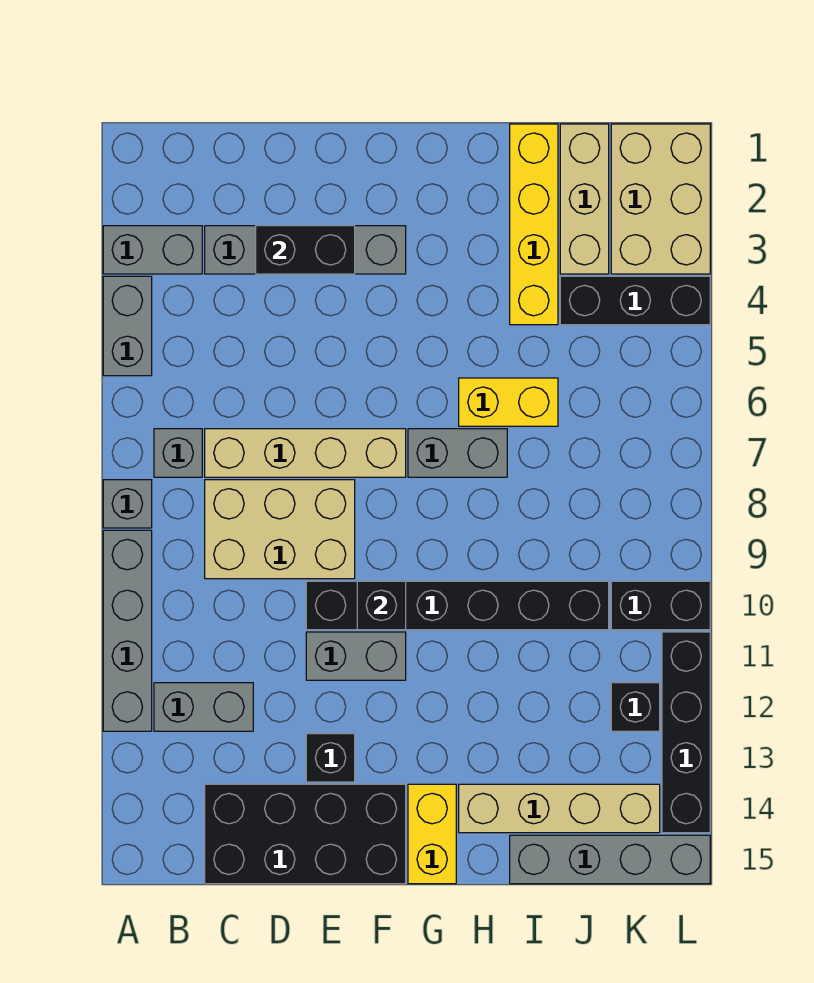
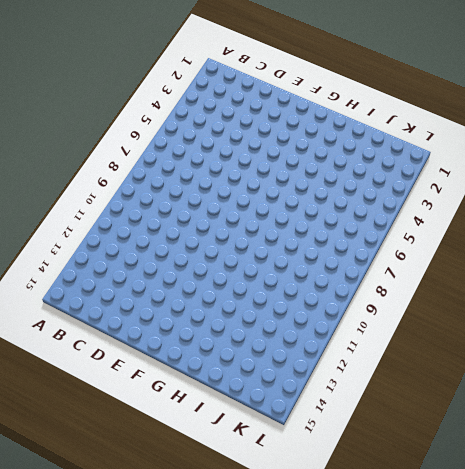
none -> grey brick A3:B3 level 1
none -> grey brick A4:A5 level 1
none -> grey brick A8 level 1

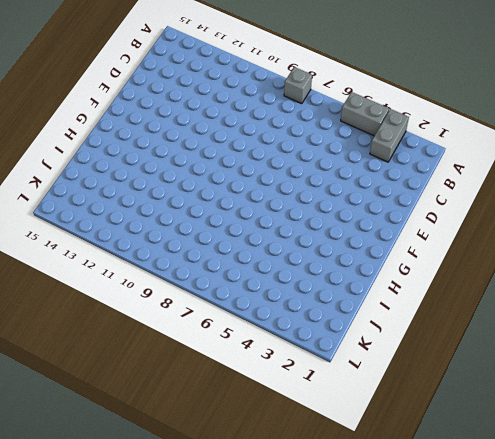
none -> grey brick A9:A12 level 1
none -> grey brick B7 level 1
none -> grey brick B12:C12 level 1

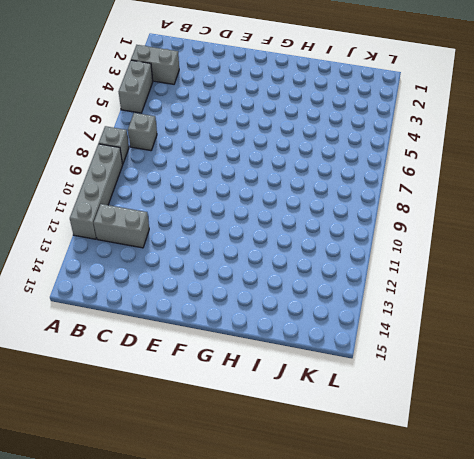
none -> grey brick C3:F3 level 1
none -> tan brick C7:F7 level 1
none -> tan brick C8:E9 level 1

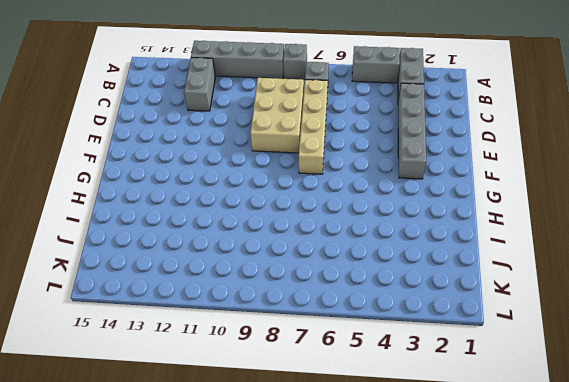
none -> black brick C14:F15 level 1
none -> black brick E10:J10 level 1
none -> grey brick E11:F11 level 1

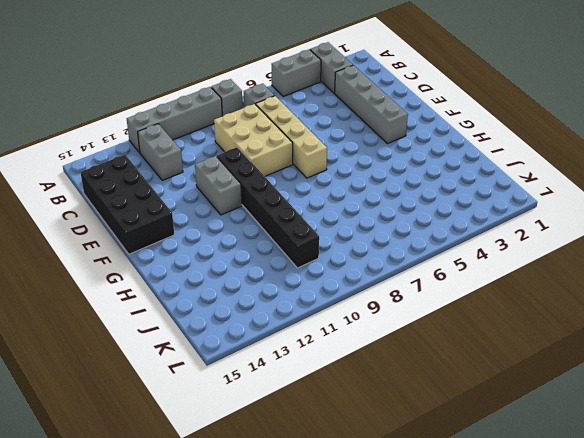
none -> black brick E13 level 1
none -> grey brick G7:H7 level 1
none -> yellow brick G14:G15 level 1

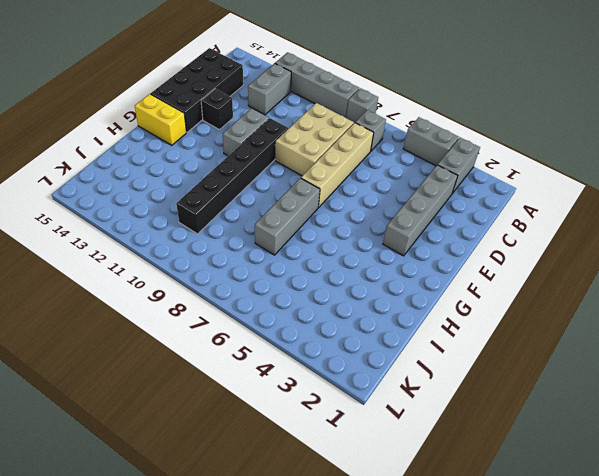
grey brick G7:I7 level 1 -> grey brick G7:H7 level 1
none -> yellow brick H6:I6 level 1
none -> tan brick H14:K14 level 1
none -> yellow brick I1:I4 level 1

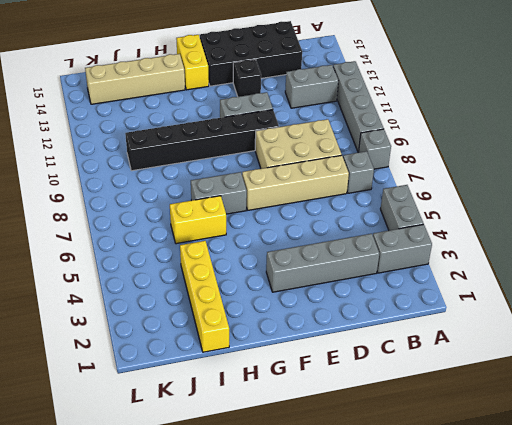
none -> grey brick I15:L15 level 1
none -> tan brick J1:J3 level 1
none -> black brick J4:L4 level 1

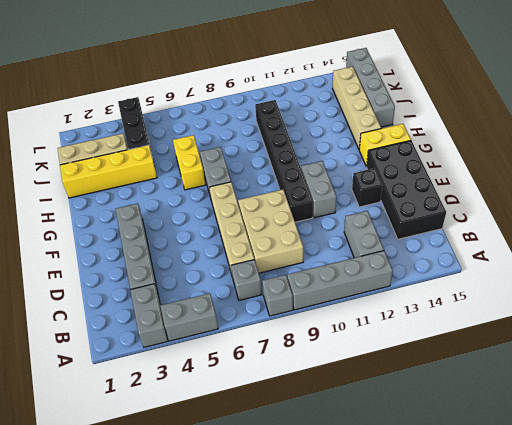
none -> tan brick K1:L3 level 1
none -> black brick K10:L10 level 1
none -> black brick K12 level 1

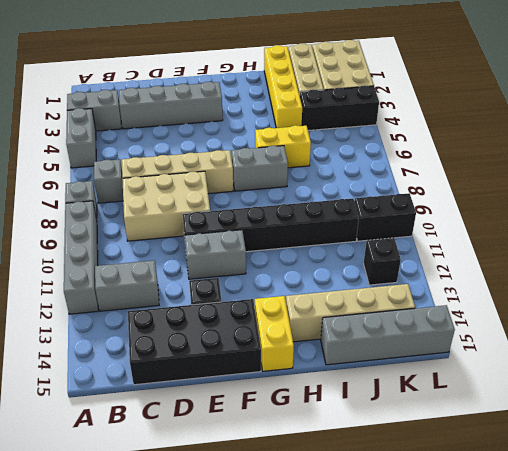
none -> black brick L11:L14 level 1
none -> black brick D3:E3 level 2
none -> black brick F10 level 2

